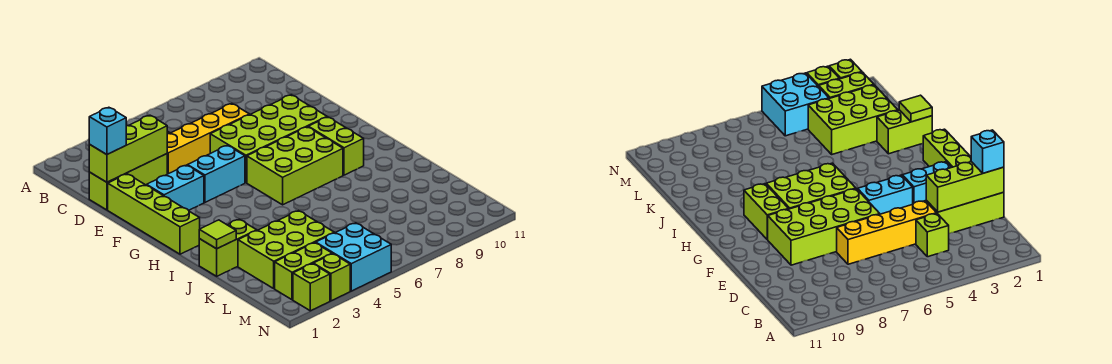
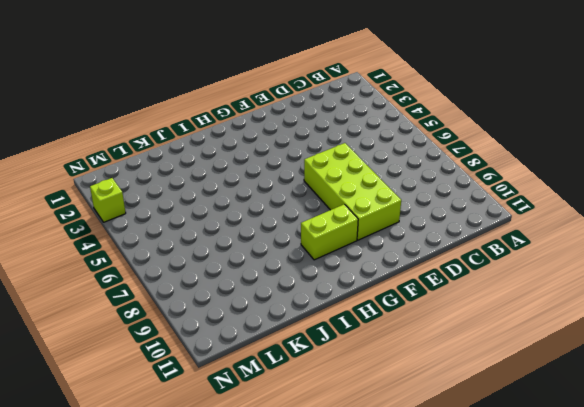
none -> lime brick C4 level 1
none -> lime brick D1:D3 level 1
none -> yellow brick D4:D7 level 1

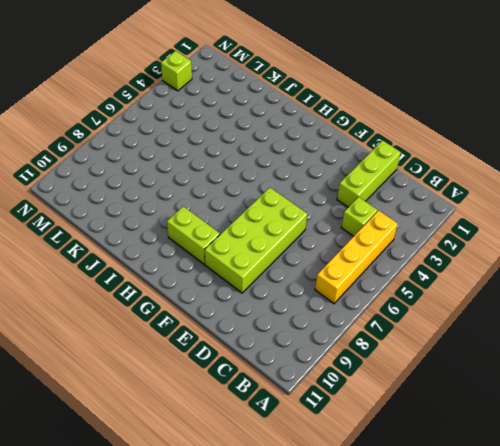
yellow brick B4:B7 level 1 -> yellow brick D4:D7 level 1
none -> lime brick E1:H1 level 1
none -> cyan brick F2:F3 level 1
none -> cyan brick F4:F5 level 1

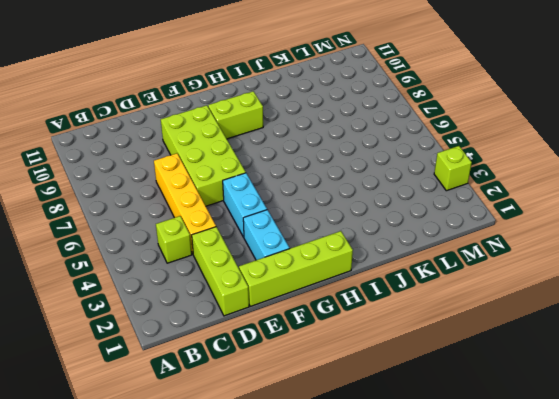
none -> lime brick G6:H8 level 1
none -> lime brick J1:J2 level 1
none -> lime brick K2:L4 level 1

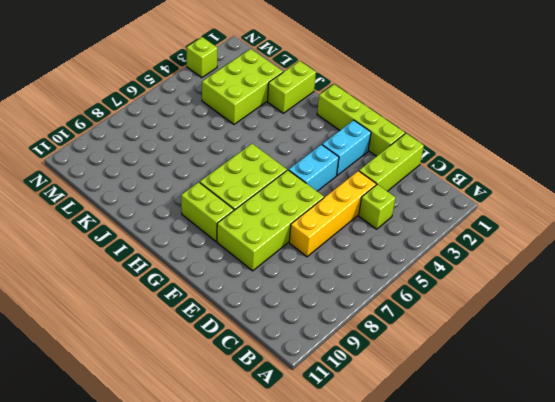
none -> lime brick M2:M3 level 1
none -> cyan brick M4:N5 level 1
none -> lime brick N2 level 1

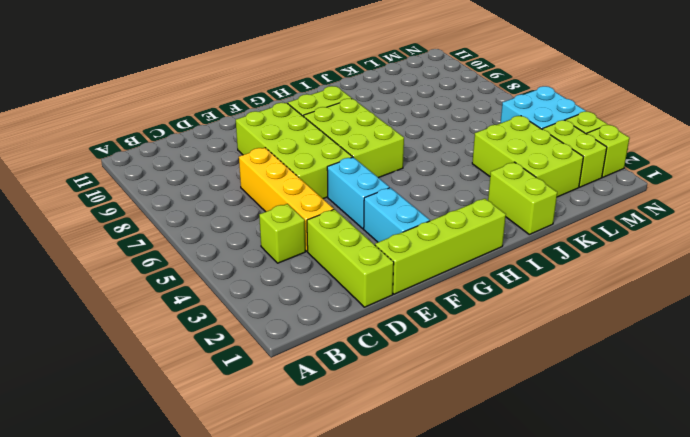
none -> lime brick D1:D3 level 2
none -> lime tile J1 level 2
none -> cyan brick D1 level 3

